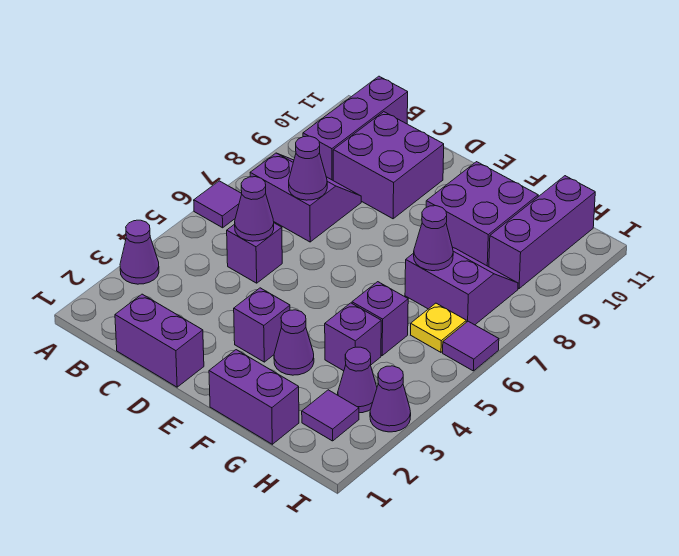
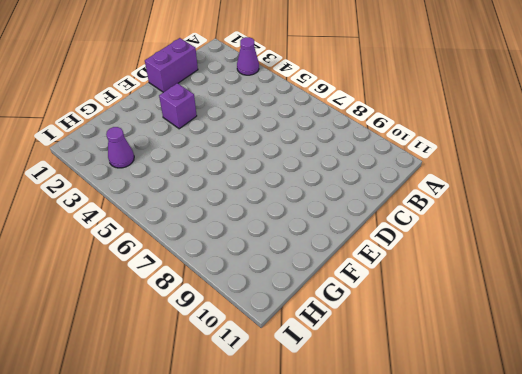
none -> purple tile A6 level 1
none -> purple slope B7:C8 level 1 top 7
none -> purple brick B9:B11 level 1

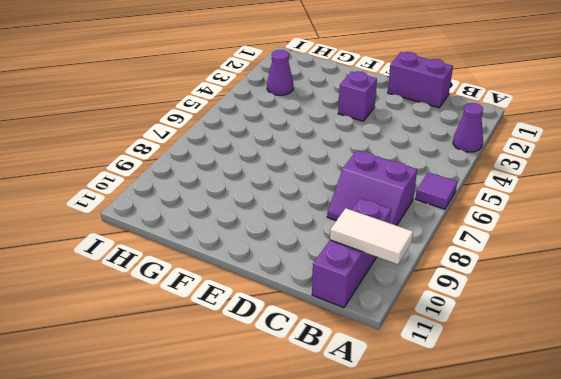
white tile A10:B10 level 2 -> none
none -> purple brick C5 level 1
none -> purple brick C9:D10 level 1
none -> purple brick F1:G1 level 1

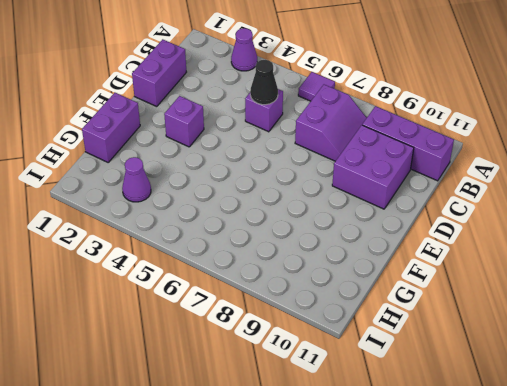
black cone C5 level 2 -> purple cone C5 level 2
none -> purple cone F3 level 1
none -> purple brick F9:G10 level 1
none -> purple brick G4 level 1

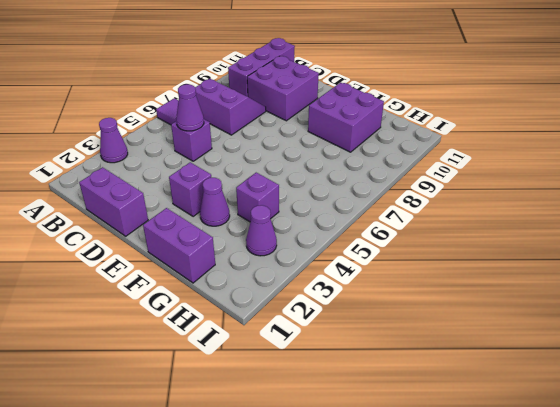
none -> purple brick G5 level 1
none -> purple slope G7:H8 level 1 top 7
none -> purple tile H2 level 1

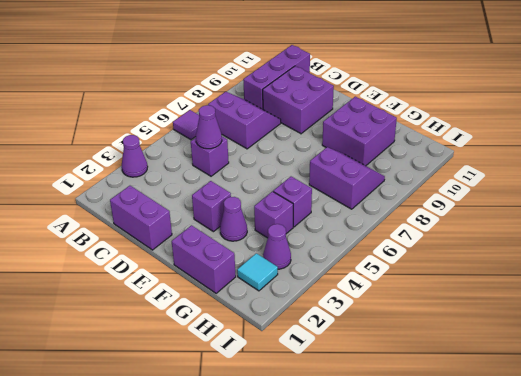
cyan tile H2 level 1 -> purple tile H2 level 1
none -> yellow plate H6 level 1
none -> purple brick H9:H11 level 1
none -> purple cone I3 level 1

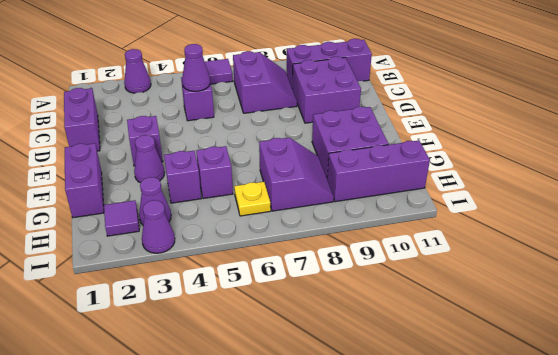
none -> purple tile I6 level 1
none -> purple cone C7 level 2
none -> purple cone G7 level 2

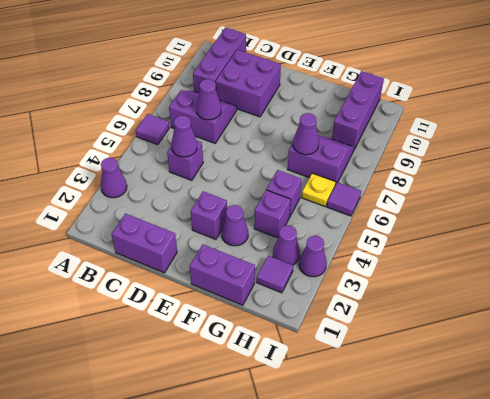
none -> purple brick F9:G10 level 1

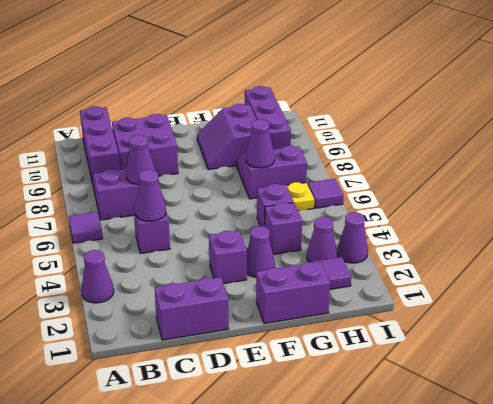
purple slope F9:G10 level 1 top G -> purple brick F9:G10 level 1

